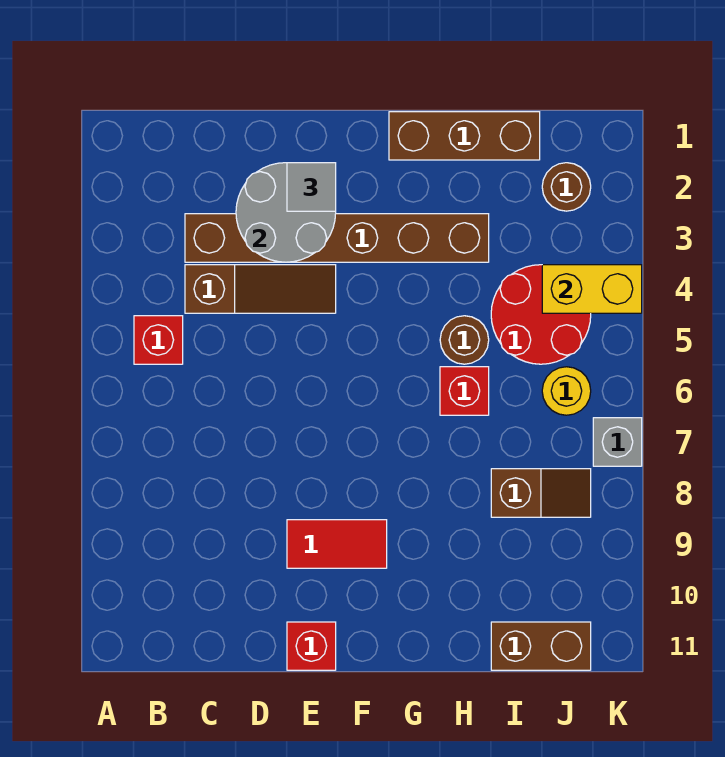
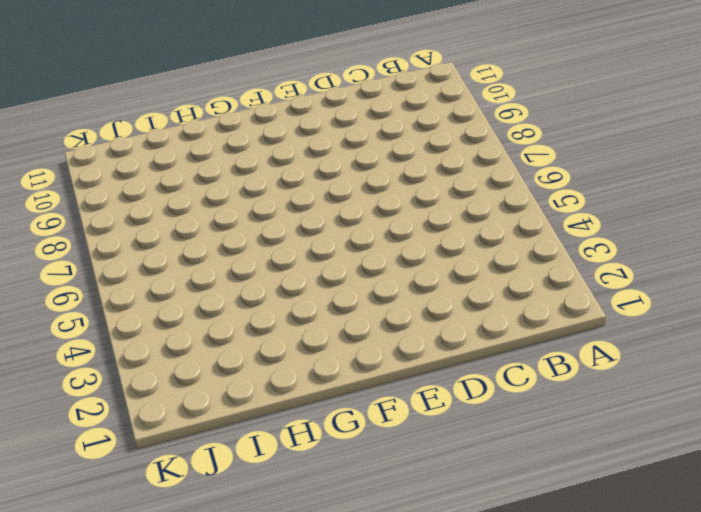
none -> red brick B5 level 1
none -> brown brick C3:H3 level 1
none -> brown slope C4:E4 level 1 top C

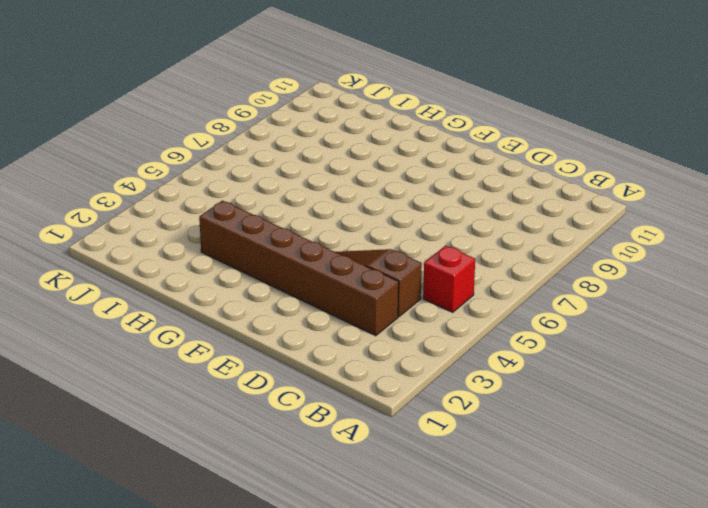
none -> red tile E9:F9 level 1
none -> red brick E11 level 1
none -> brown brick G1:I1 level 1

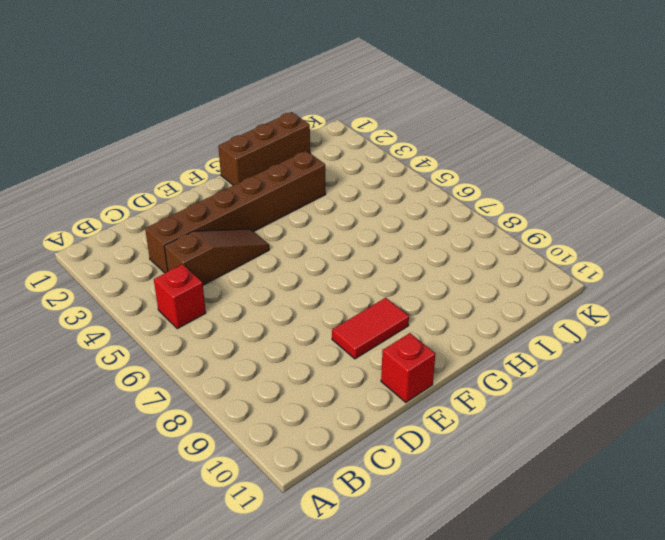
none -> brown round brick H5 level 1
none -> red brick H6 level 1
none -> red round brick I4:J5 level 1

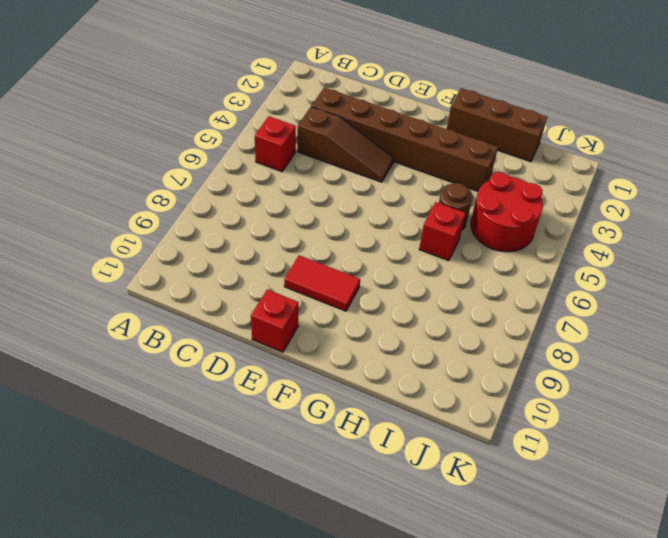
none -> brown slope I8:J8 level 1 top I
none -> brown brick I11:J11 level 1
none -> brown round brick J2 level 1

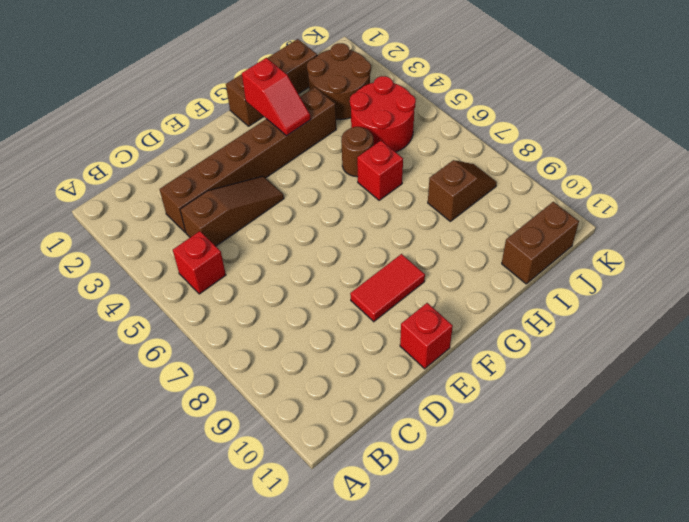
red slope G2:G3 level 2 top 2 -> none
brown round brick I2:J3 level 1 -> brown round brick J2 level 1
none -> yellow round brick J6 level 1
none -> grey brick K7 level 1
none -> grey round brick D2:E3 level 2

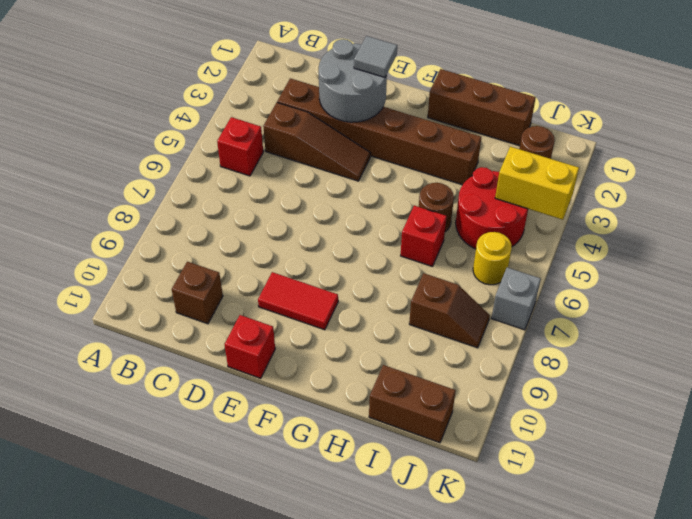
brown brick C10 level 1 -> none

